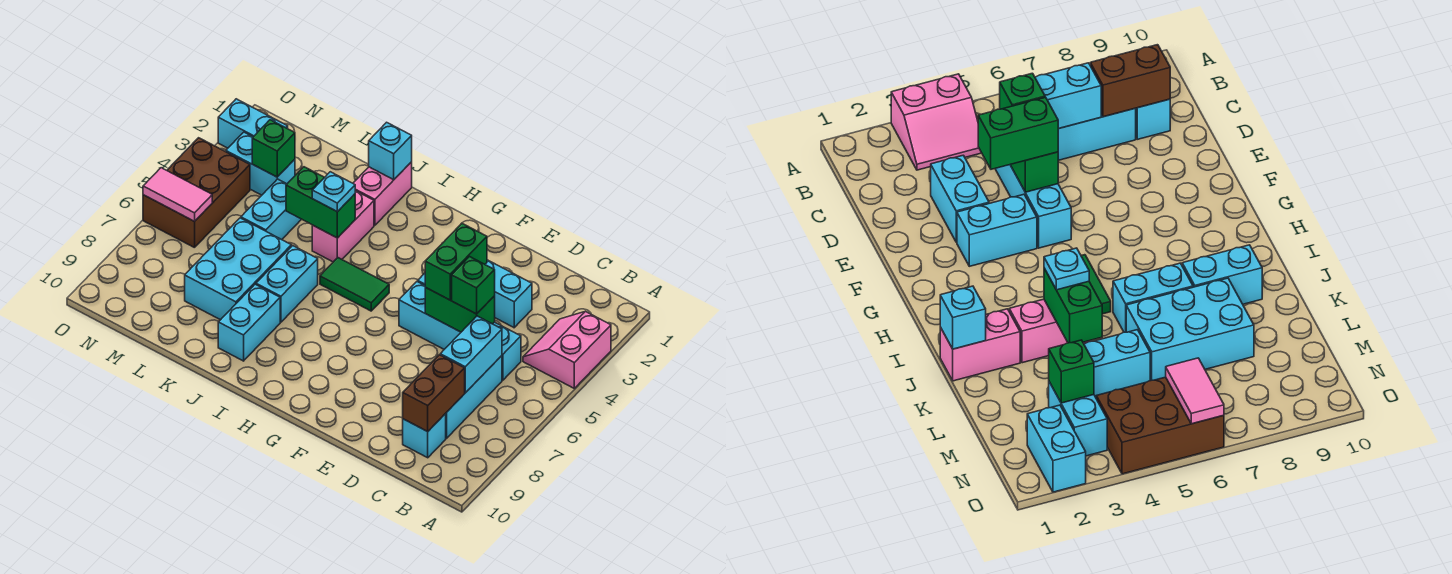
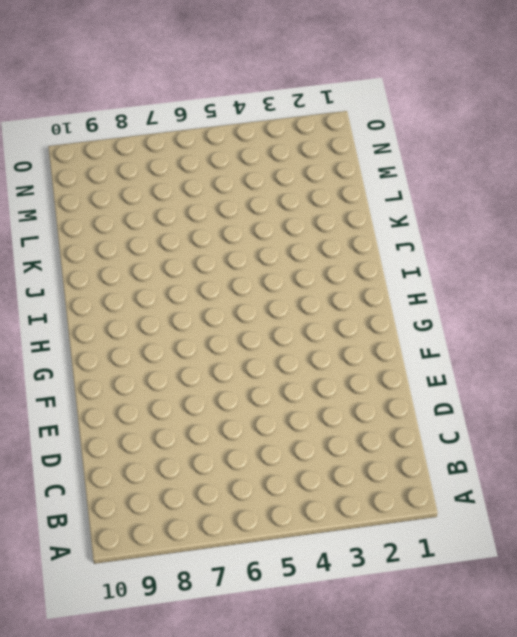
none -> pink slope A3:B4 level 1 top A
none -> cyan brick C5:F5 level 1
none -> cyan brick C6:C8 level 1

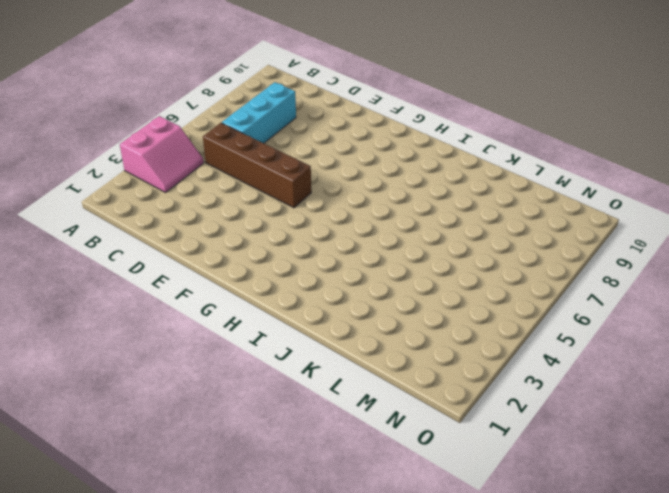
brown brick C5:F5 level 1 -> cyan brick C5:F5 level 1
none -> cyan brick C9 level 1
none -> cyan brick D3:E3 level 1
none -> cyan brick F3:F4 level 1

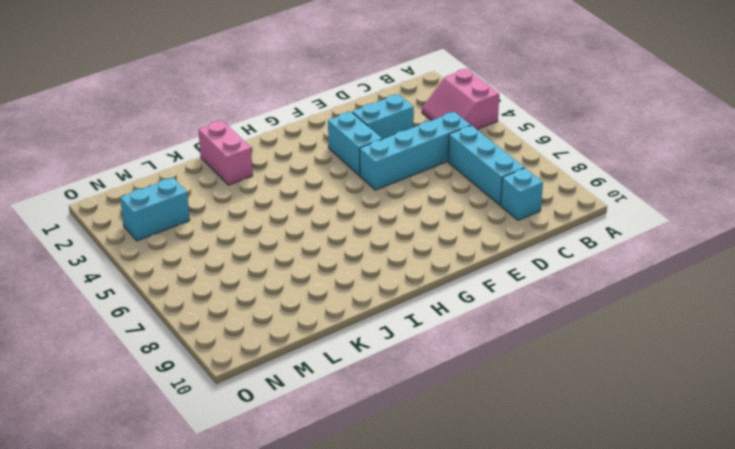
none -> green tile H5:I5 level 1
none -> pink brick J3:J4 level 1
none -> cyan brick J6:J7 level 1

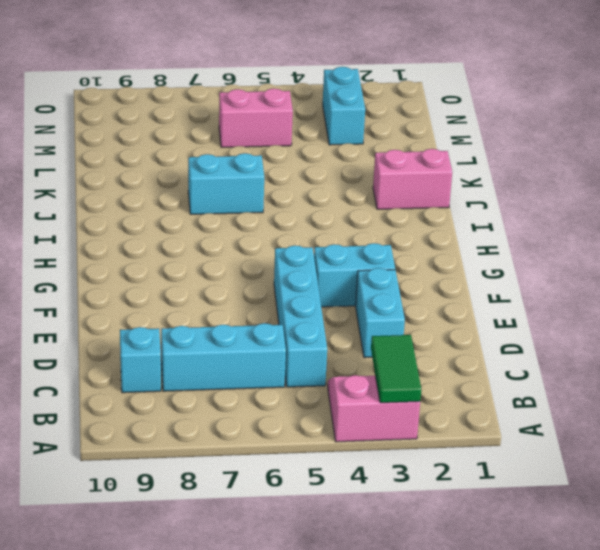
green tile A3:B3 level 2 -> green tile H5:I5 level 1
pink brick M5:M6 level 1 -> pink brick J3:J4 level 1
none -> cyan brick J8:J9 level 1
none -> cyan brick K6:L8 level 1
none -> cyan brick L4:L5 level 1

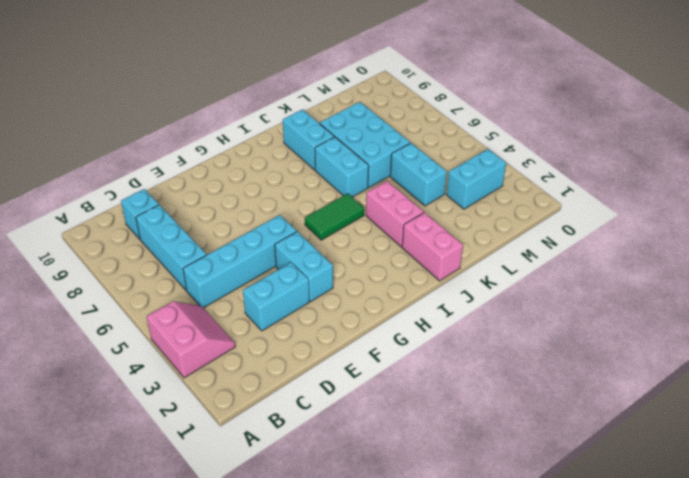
none -> cyan brick N2:O2 level 1
none -> brown brick N4:O6 level 1
none -> cyan brick C6:C7 level 2

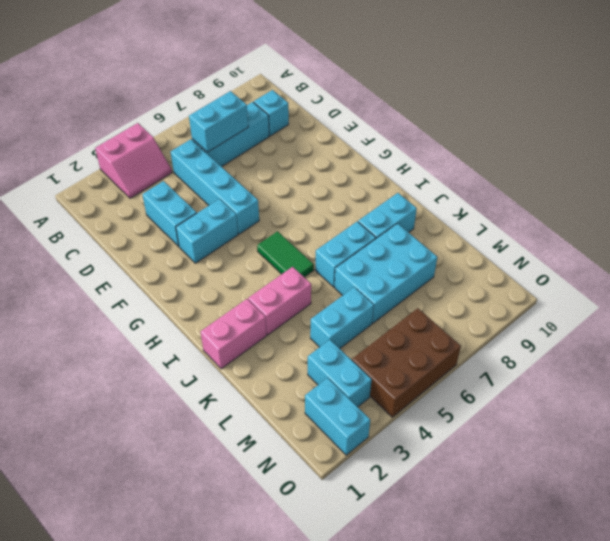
none -> brown brick C8:C9 level 2
none -> green brick D5:E5 level 2
none -> cyan brick J1 level 2

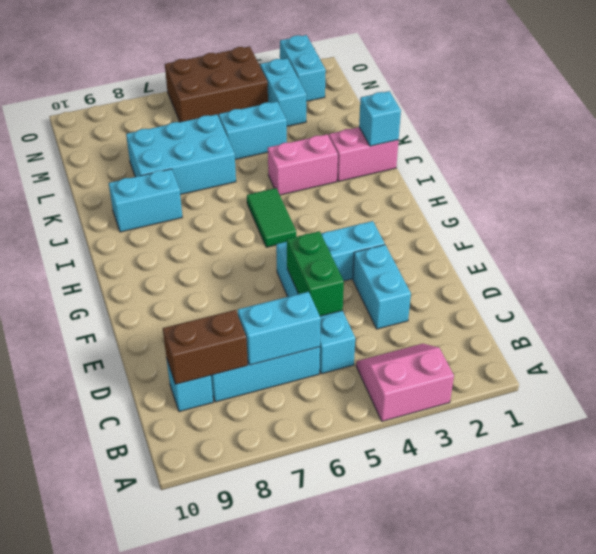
none -> cyan brick J6:J7 level 1
none -> green brick J4:K4 level 2
none -> green brick M3 level 2

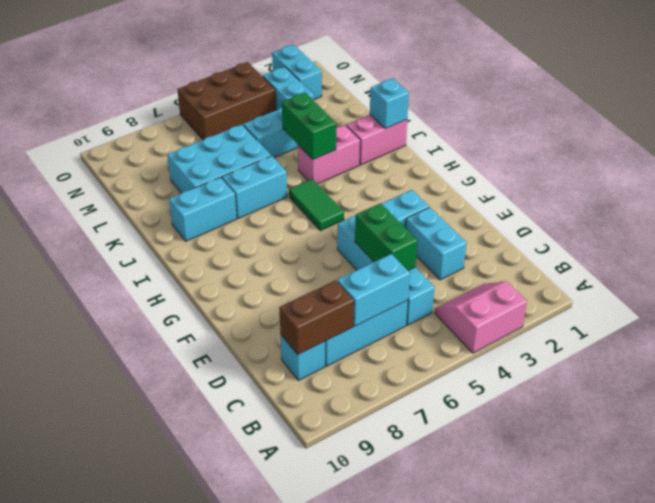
none -> green brick M3 level 2
none -> pink tile N6:O6 level 2
none -> green brick D5 level 3

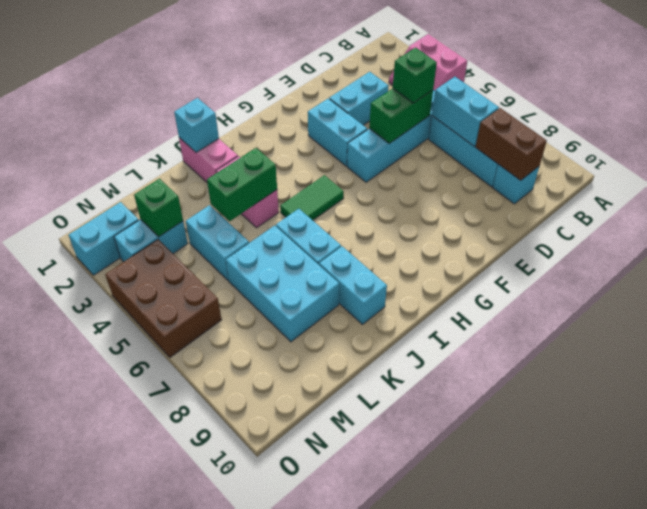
none -> pink tile N6:O6 level 2
none -> green brick E4:E5 level 3
none -> cyan plate J4 level 3

